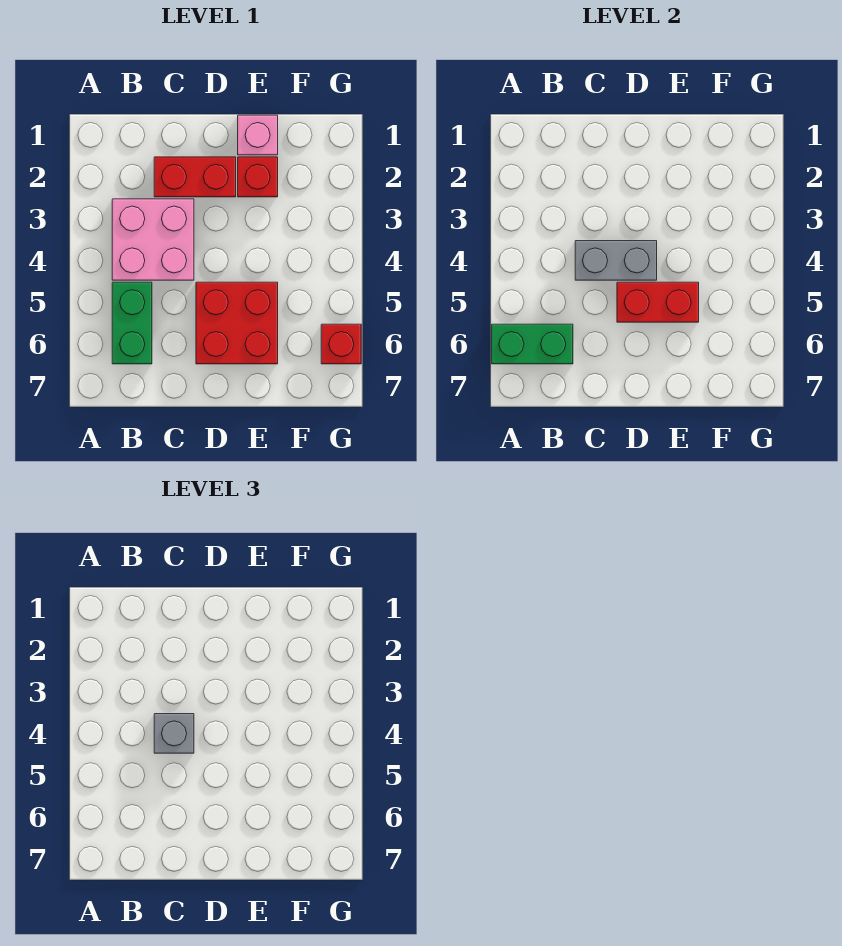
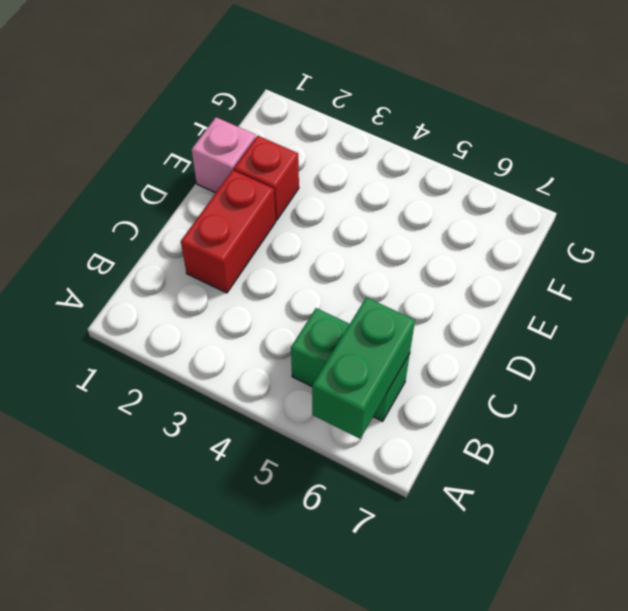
none -> pink brick B3:C4 level 1
none -> red brick D5:E6 level 1

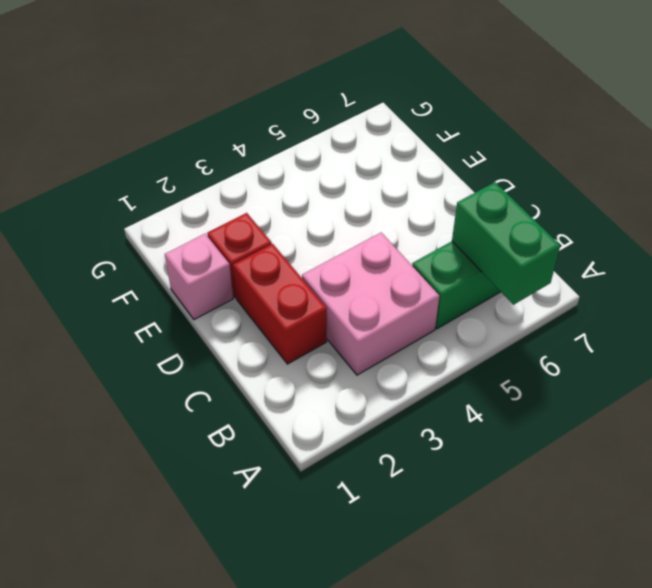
none -> red brick D5:E6 level 1
none -> red brick G6 level 1

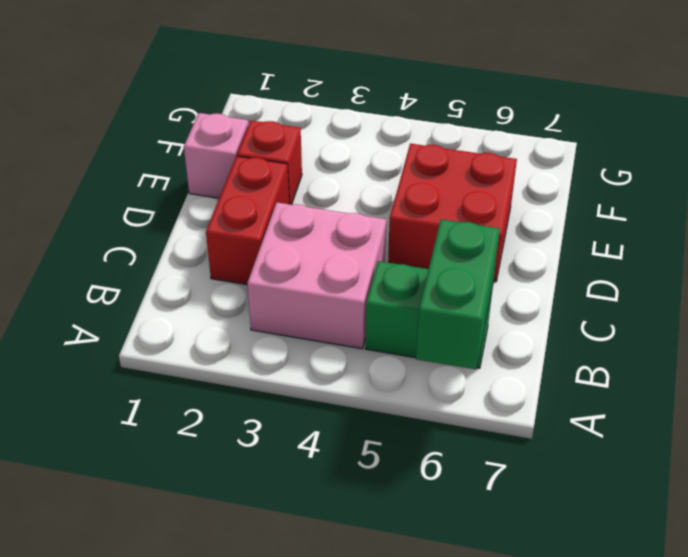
none -> red brick G6 level 1
none -> grey brick C4:D4 level 2

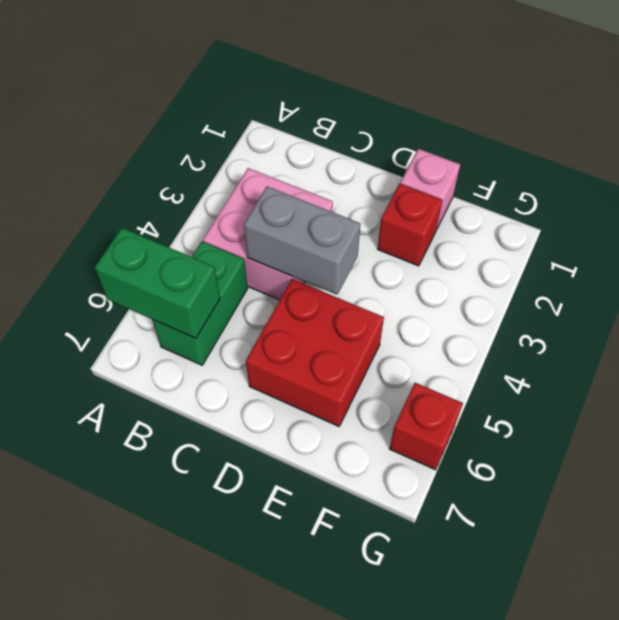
none -> red brick C2:D2 level 1
none -> red brick D5:E5 level 2

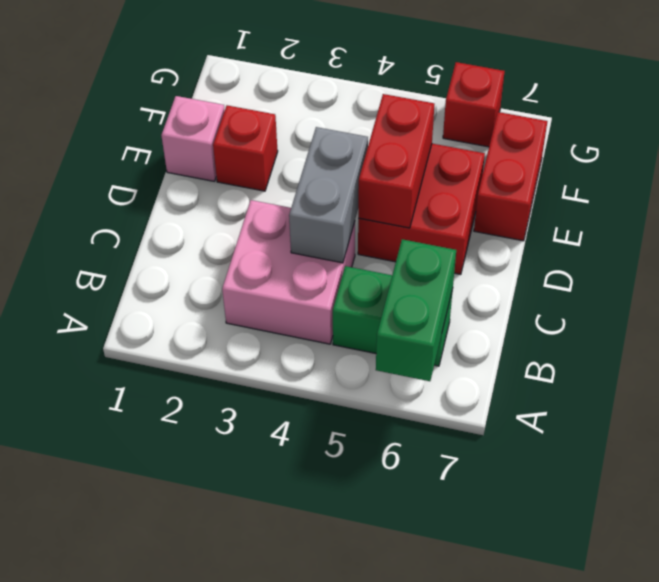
red brick E7:F7 level 1 -> red brick C2:D2 level 1
none -> grey brick C4 level 3

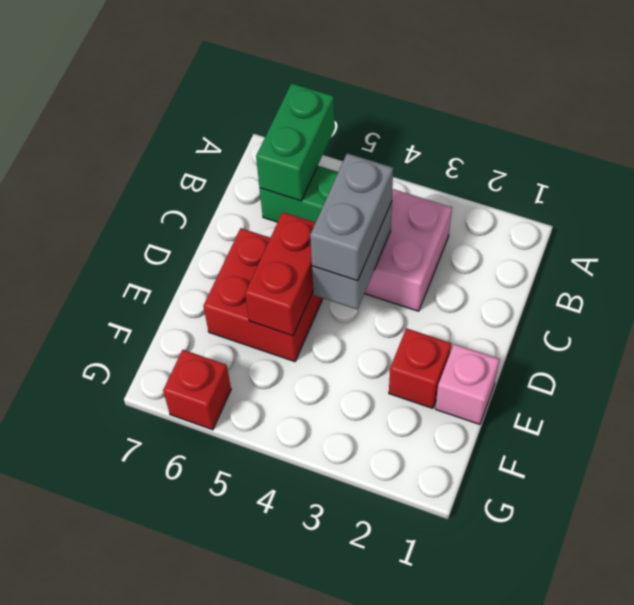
grey brick C4:D4 level 3 -> grey brick C4 level 3
none -> red brick C2:D2 level 1

